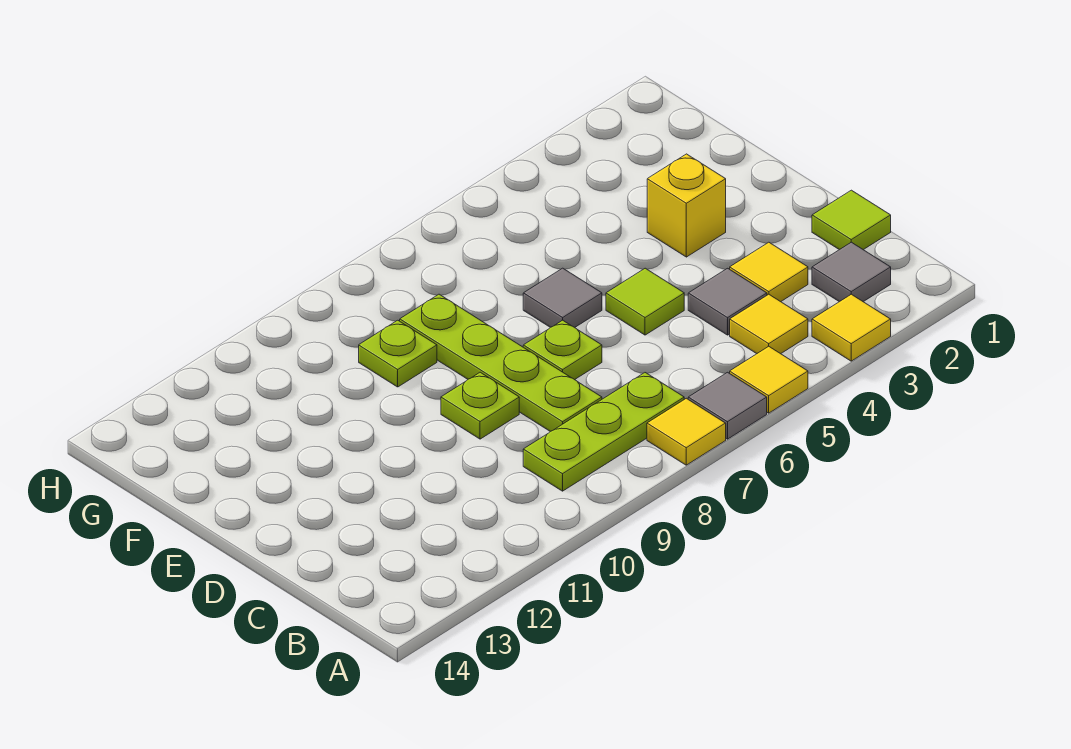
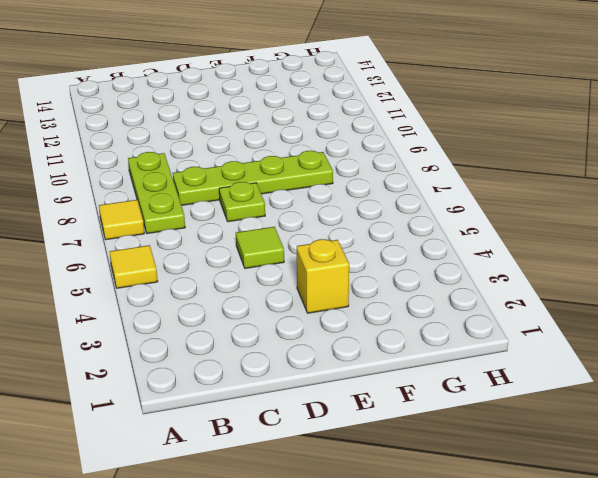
none -> yellow tile A3 level 1
none -> grey tile A6 level 1
none -> grey tile B2 level 1

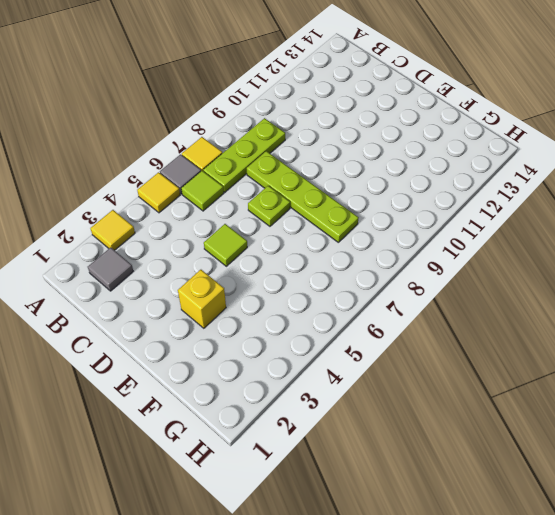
lime tile B6 level 1 -> lime tile C1 level 1
none -> yellow tile B4 level 1
none -> yellow tile C3 level 1
none -> grey tile C4 level 1

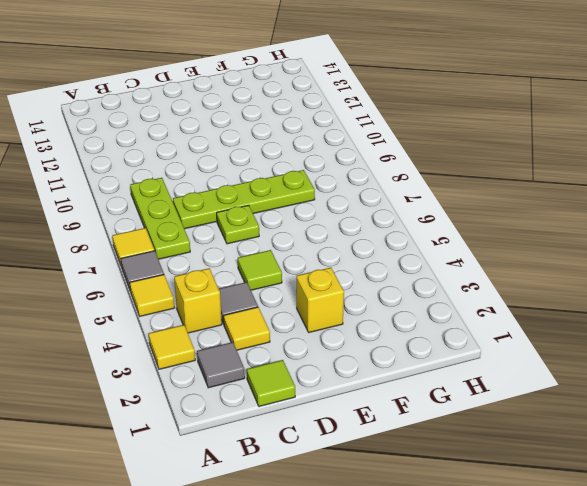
yellow brick B4 level 1 -> yellow tile B4 level 1
none -> lime plate D9 level 1
none -> grey tile E6 level 1
none -> lime plate F9 level 1

